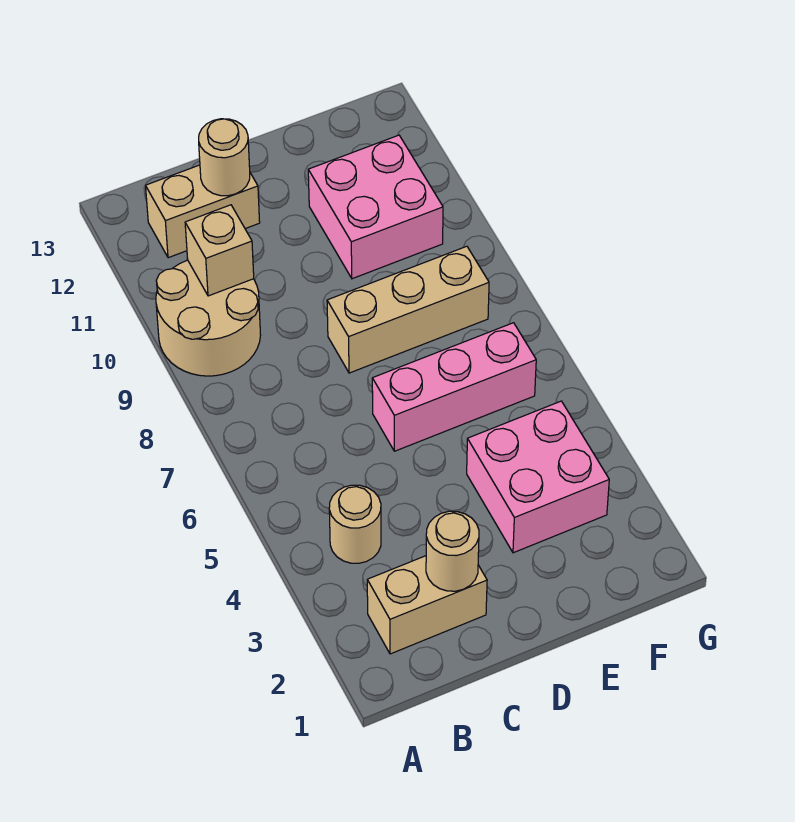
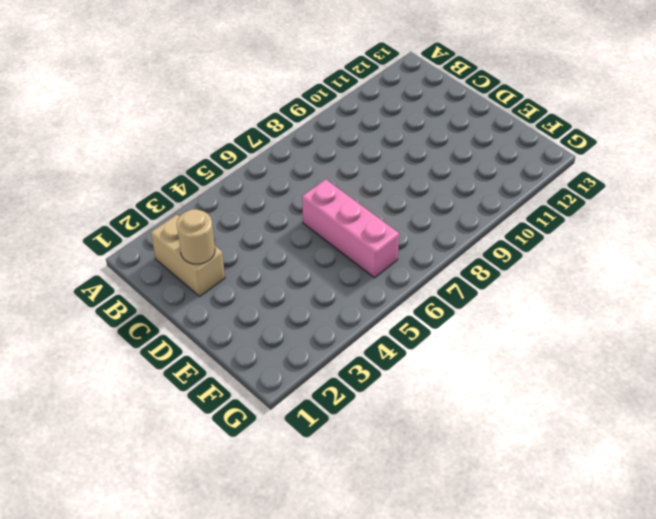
none -> tan round brick A9:B10 level 1
none -> tan round brick B4 level 1

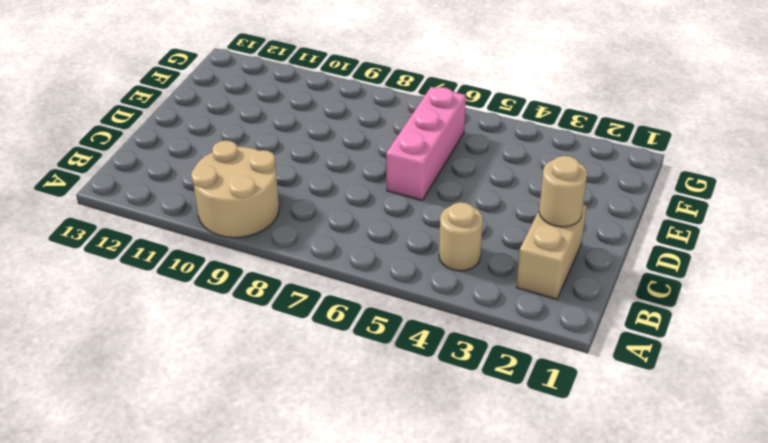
none -> tan brick B12:C12 level 1
none -> tan brick D8:F8 level 1

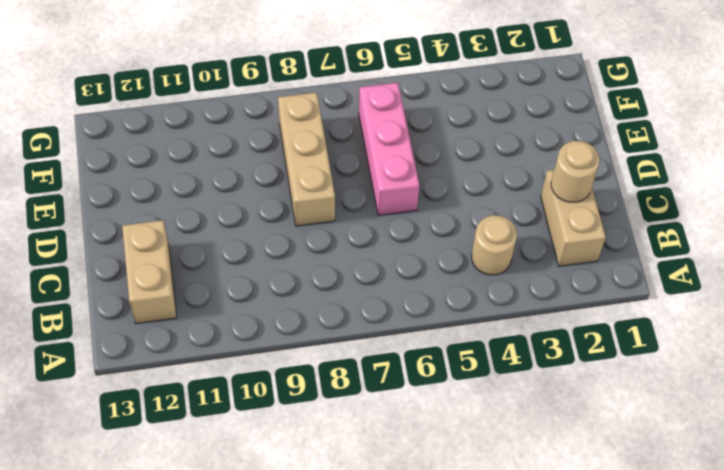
none -> tan round brick A9:B10 level 1
none -> pink brick E3:F4 level 1

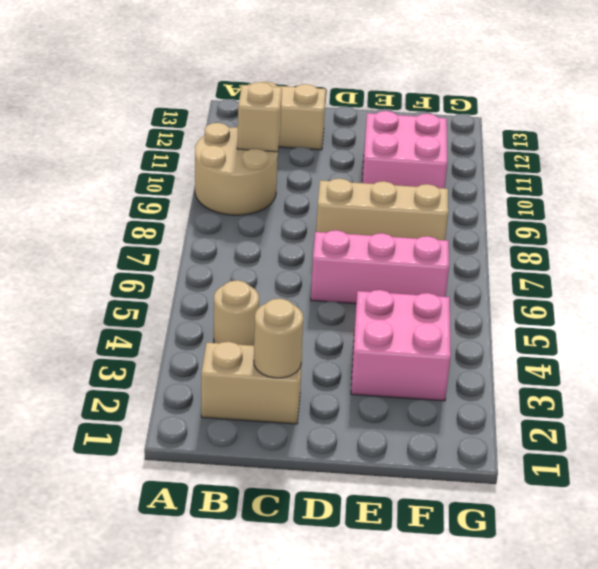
none -> tan round brick C12 level 2

